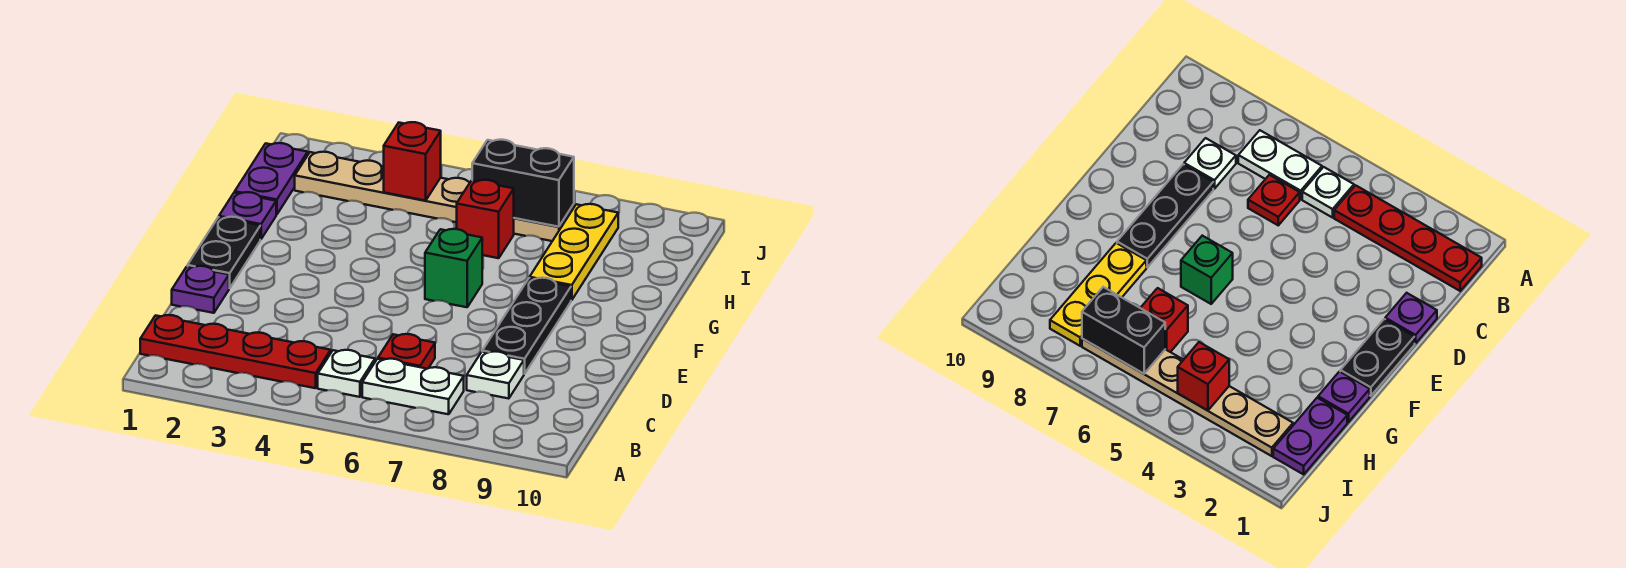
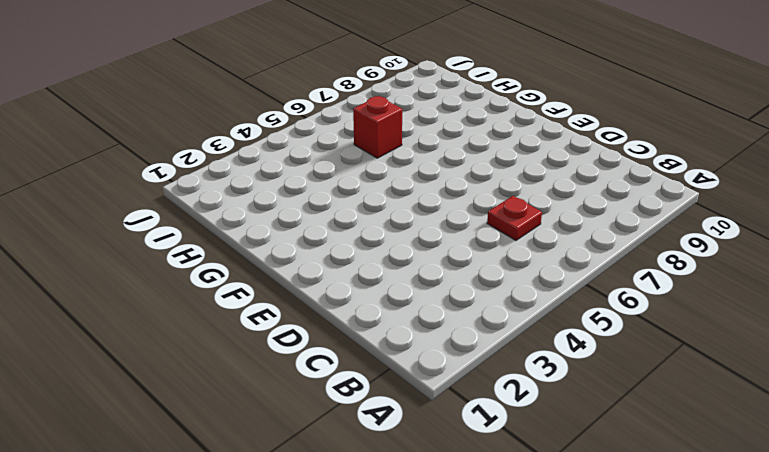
none -> red plate B1:B4 level 1
none -> white plate B5 level 1
none -> white plate B6:B7 level 1

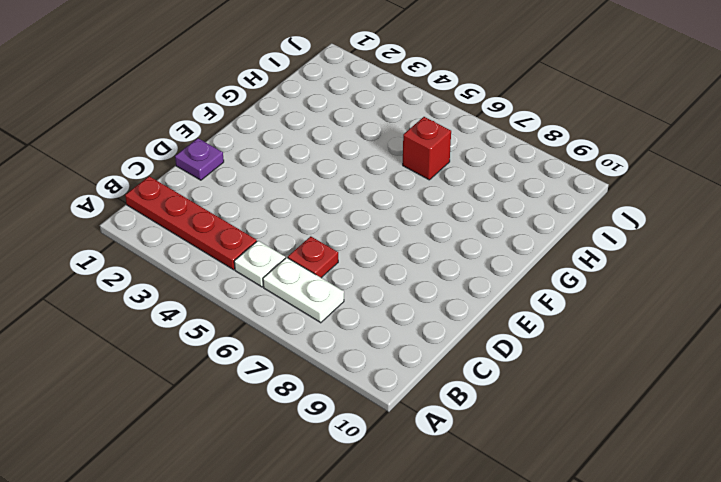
none -> white plate C8 level 1
none -> black plate D8:F8 level 1
none -> black plate E1:F1 level 1

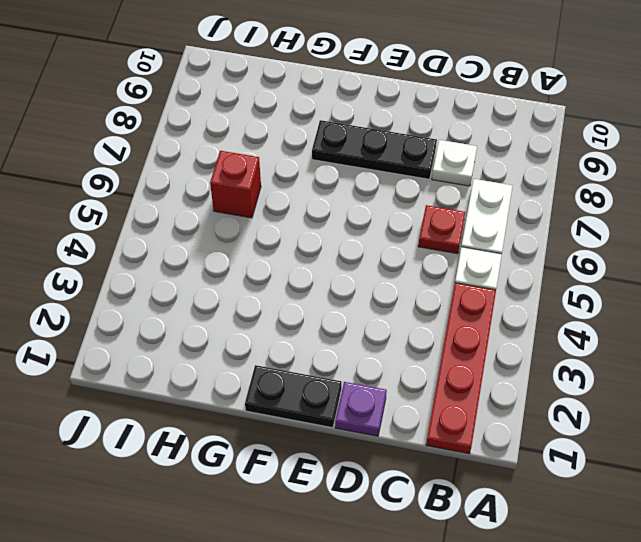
none -> green brick F6 level 1
none -> purple plate G1 level 1
none -> yellow plate G8:I8 level 1

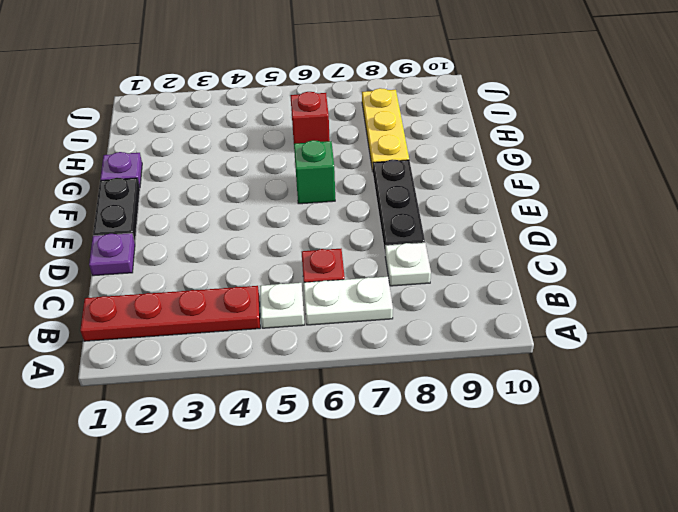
none -> purple plate H1:I1 level 1
none -> tan plate I2:I7 level 1
none -> red brick I4 level 2

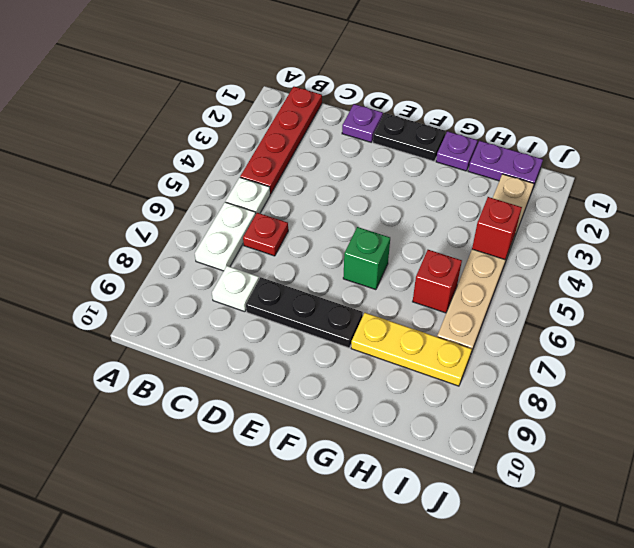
none -> black brick I6:I7 level 2

